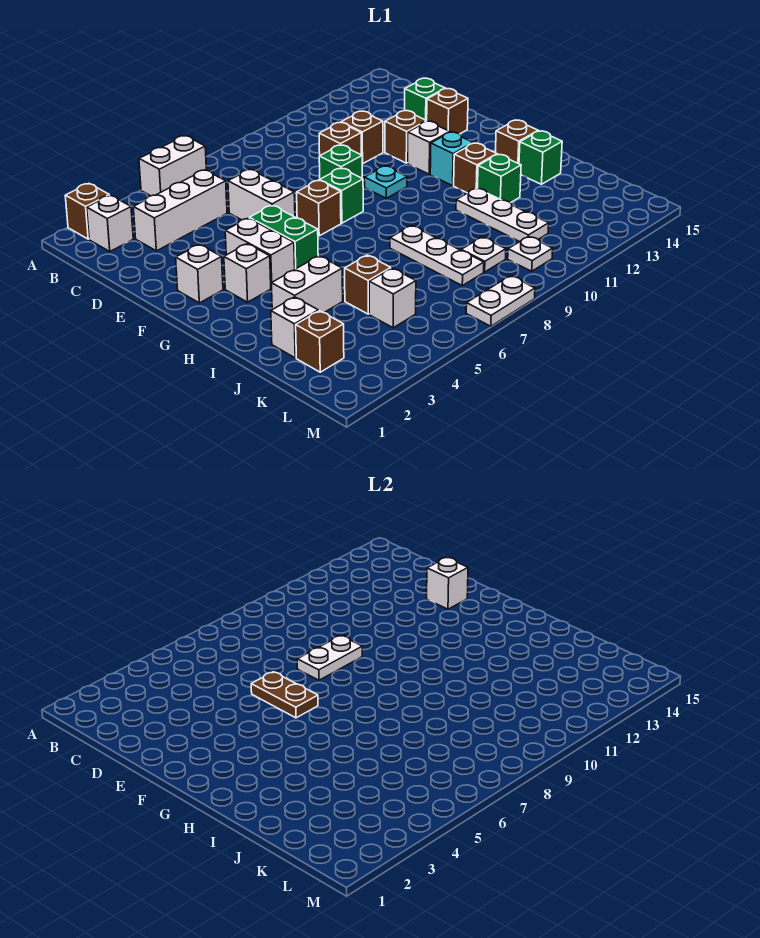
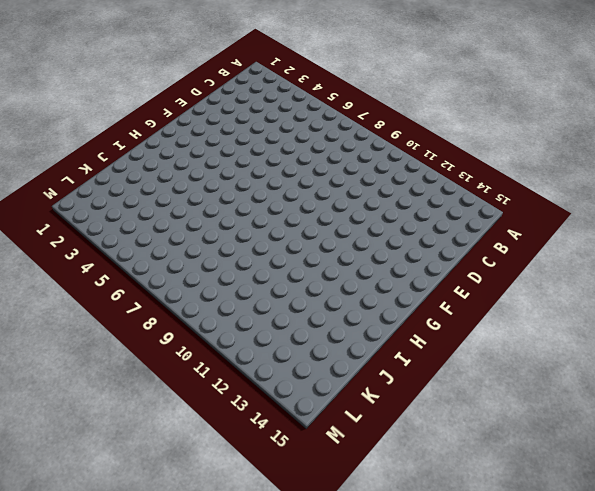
none -> brown brick A2 level 1
none -> white brick A5:A6 level 1
none -> white brick B2 level 1
none -> white brick C3:C5 level 1

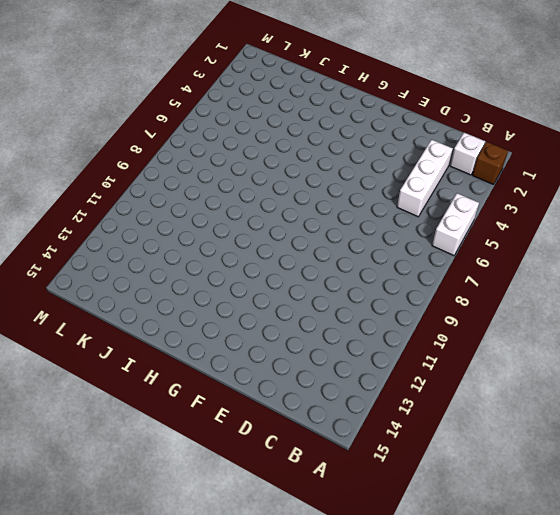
none -> white brick D6:E6 level 1
none -> brown brick D10 level 1
none -> brown brick D11 level 1
none -> green brick D14 level 1

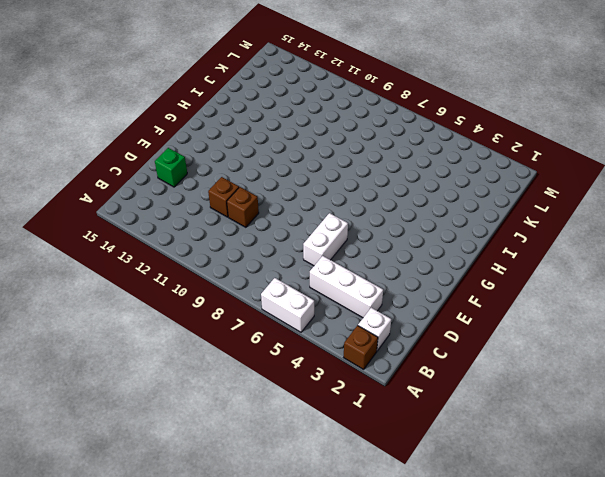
none -> green brick E9 level 1
none -> brown brick E12 level 1
none -> brown brick E14 level 1
none -> white brick F2 level 1

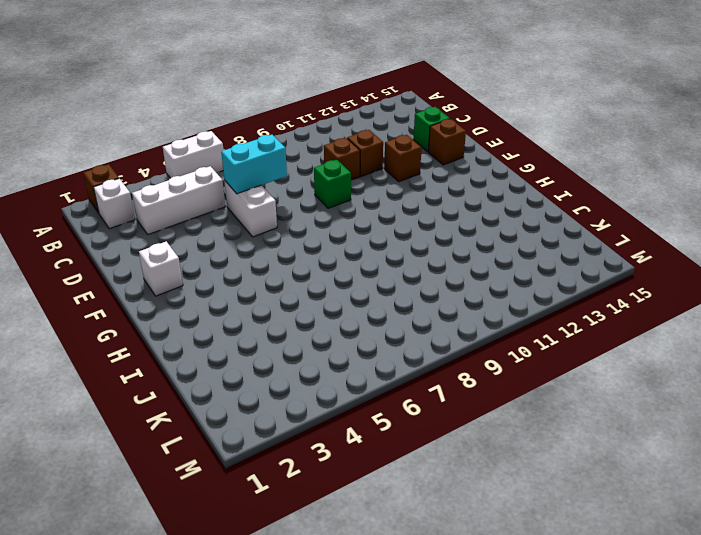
cyan brick D6:D7 level 2 -> none
none -> white brick F4:G4 level 1
none -> green brick F5:G5 level 1
none -> brown brick F7 level 1
none -> green brick F8 level 1

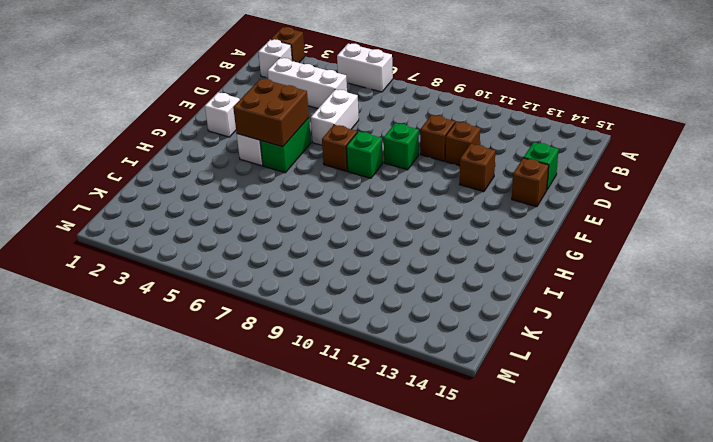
brown brick F4:G5 level 2 -> none
none -> cyan plate F10 level 1
none -> white brick F12 level 1
none -> white brick G3 level 1
none -> cyan brick G12 level 1

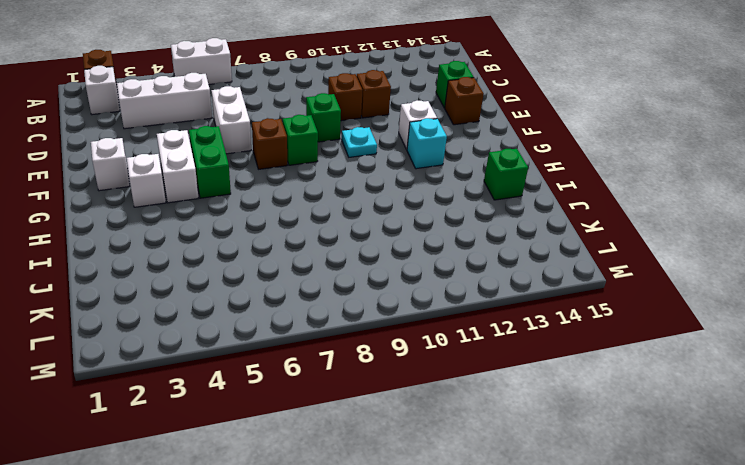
none -> brown brick E12 level 1
none -> brown brick H12 level 1
none -> brown brick H14 level 1
none -> white brick I3:I4 level 1

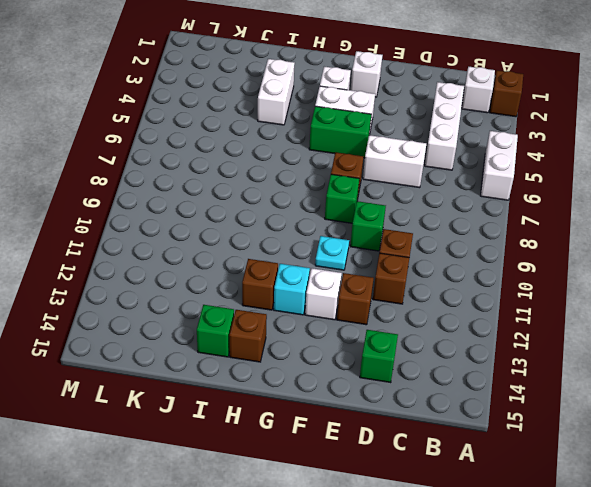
none -> brown brick E14 level 1
none -> white plate I8:K8 level 1
none -> white plate I11:K11 level 1
none -> green brick I12 level 1

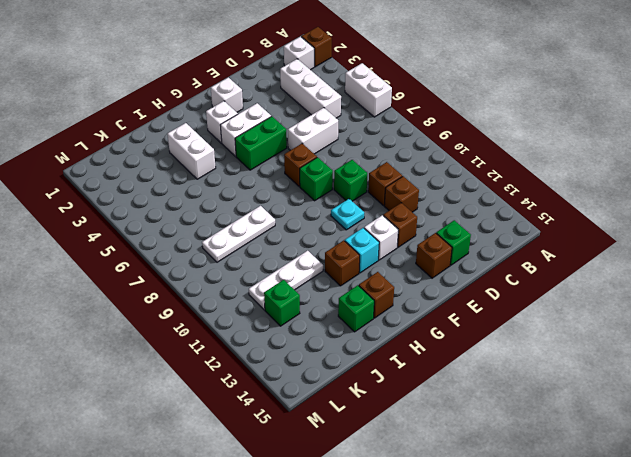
green brick K12 level 1 -> green brick I12 level 1
none -> white brick J2 level 1
none -> brown brick J5 level 1
none -> brown brick K2 level 1
none -> white brick K5 level 1

